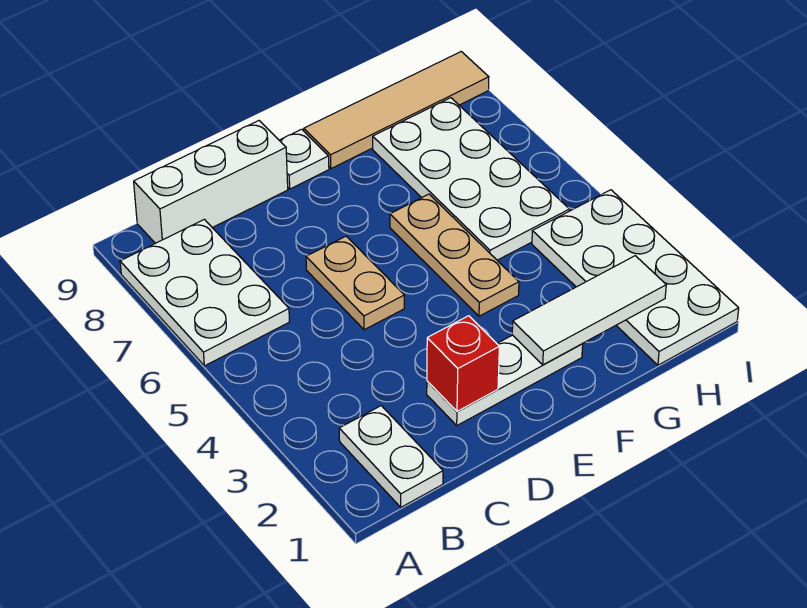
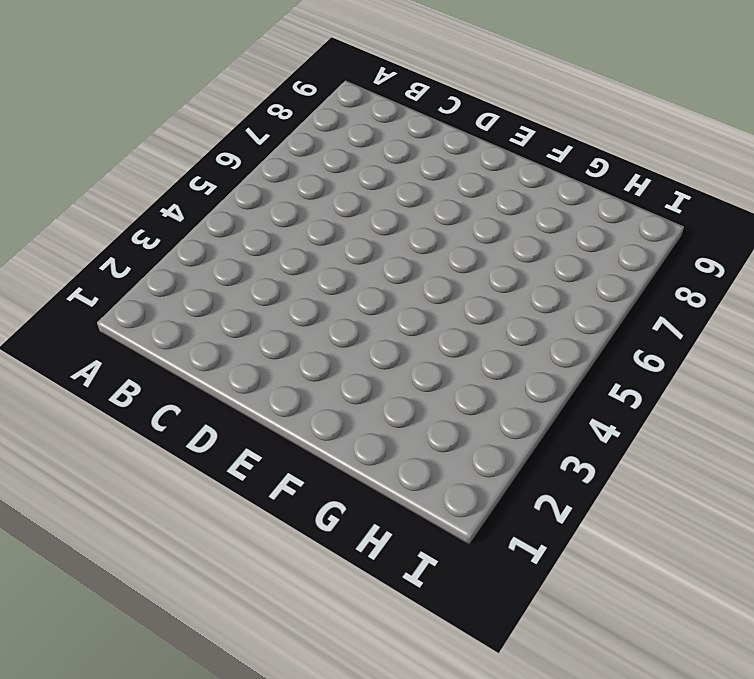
none -> white plate A6:B8 level 1
none -> white plate B1:B2 level 1
none -> white brick B9:D9 level 1

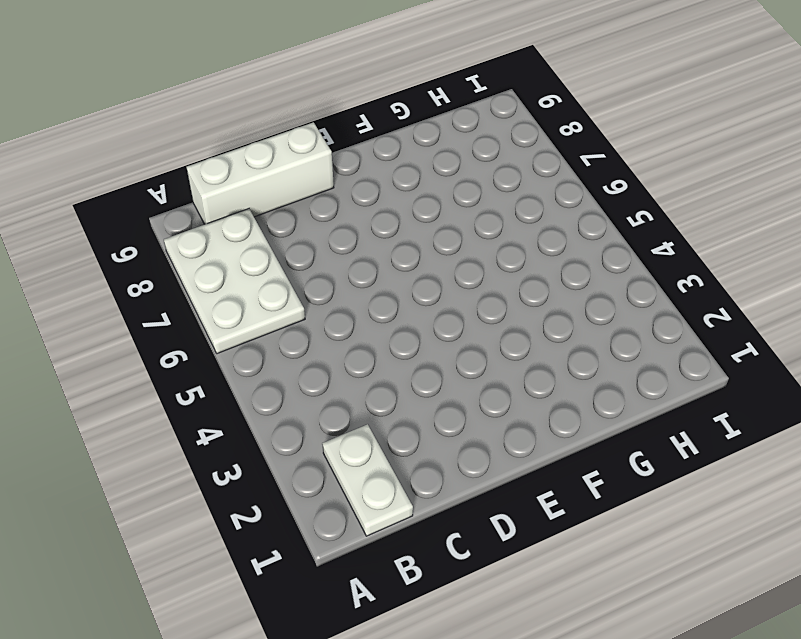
none -> white plate D2:F2 level 1
none -> tan plate D5:D6 level 1
none -> white plate E9 level 1

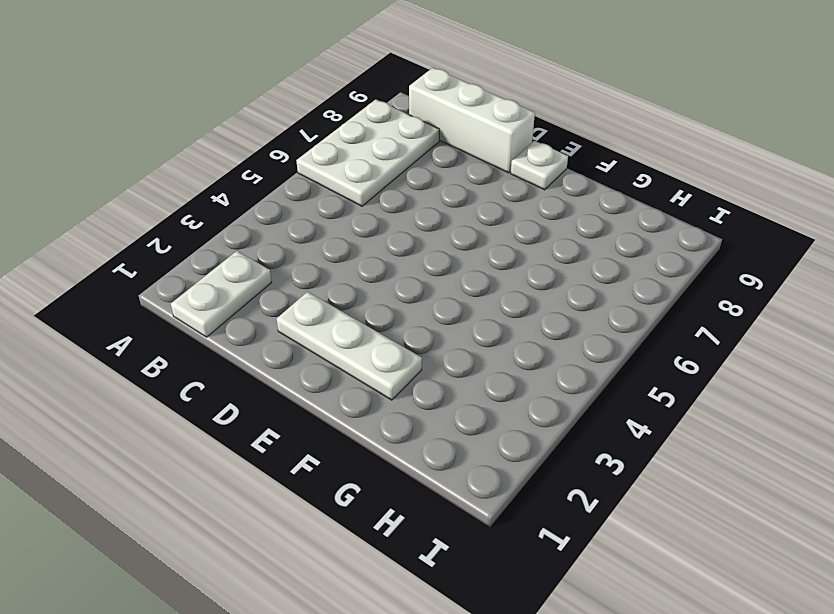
none -> tan plate D5:D6 level 1
none -> tan plate F4:F6 level 1
none -> tan tile F9:I9 level 1

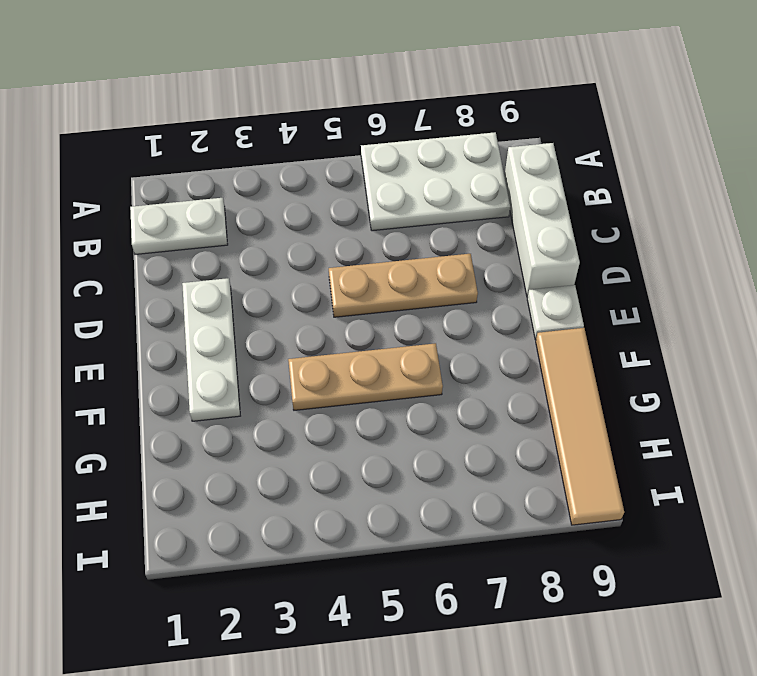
tan plate D5:D7 level 1 -> tan plate D5:D6 level 1
none -> white plate G5:H8 level 1
none -> white plate H1:I4 level 1
none -> red brick D2 level 2

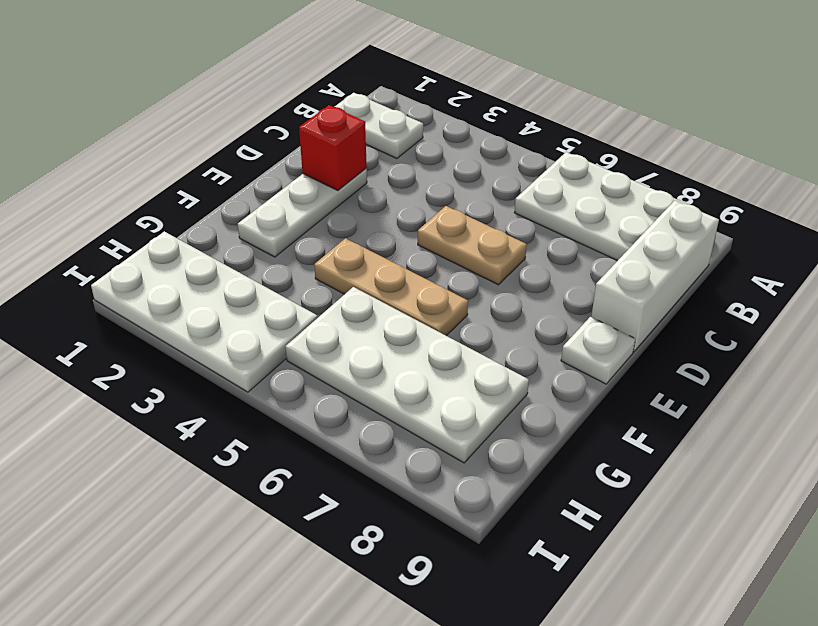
none -> tan tile F9:I9 level 1
none -> white tile F2:H2 level 2

